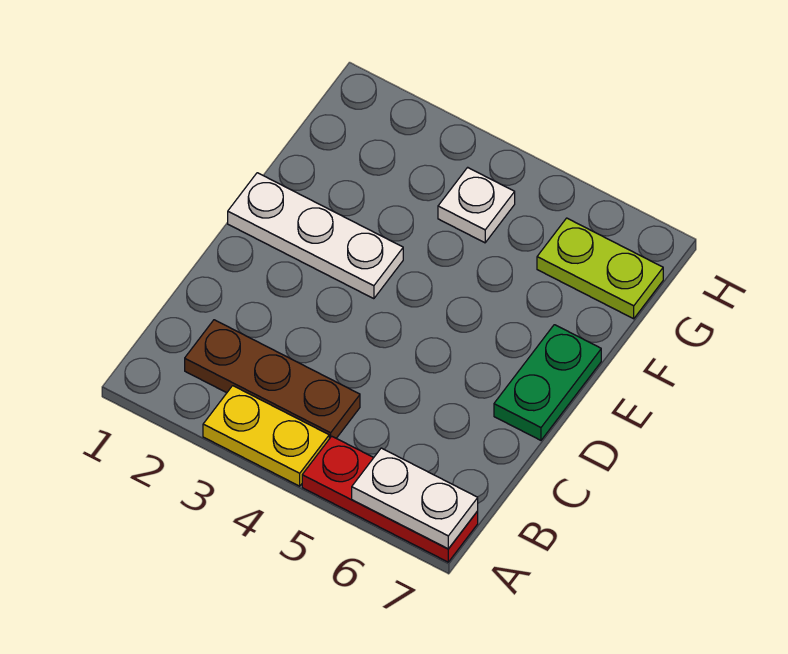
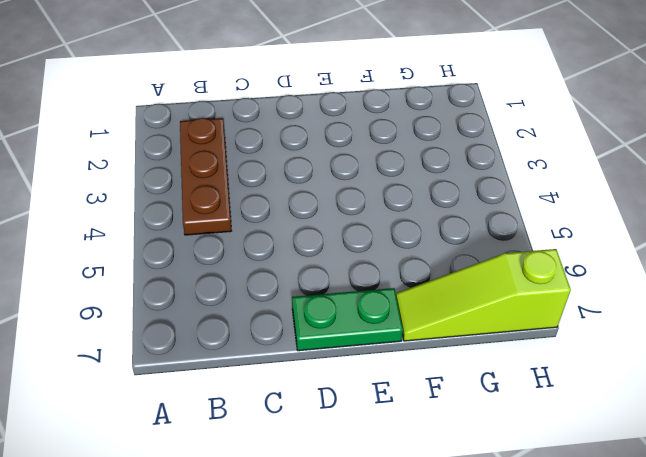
lime slope F7:H7 level 1 top H -> lime plate G6:G7 level 1
none -> yellow plate A3:A4 level 1
none -> red plate A5:A7 level 1

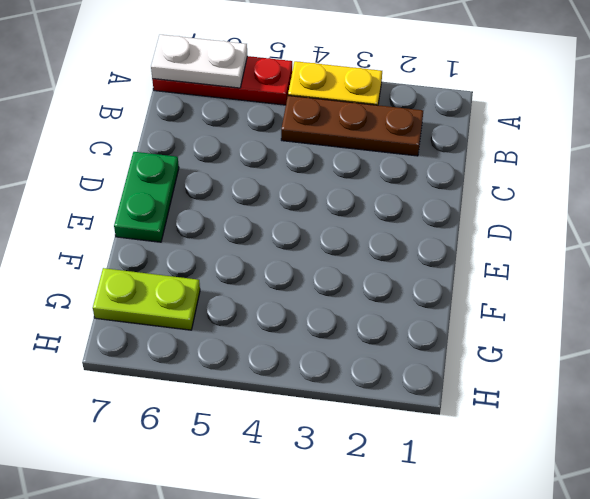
none -> white plate E1:E3 level 1
none -> white plate G4 level 1

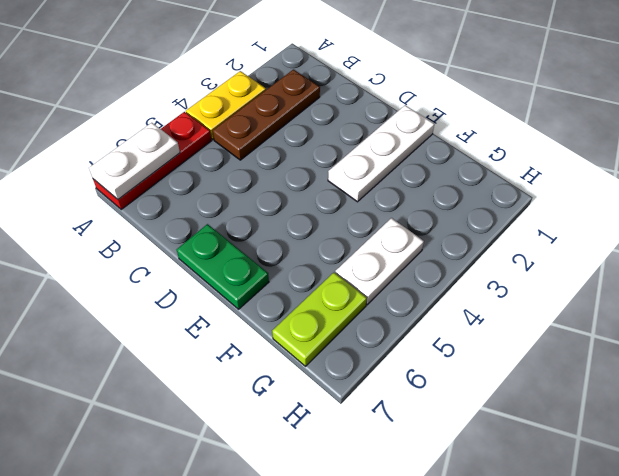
white plate G4:G5 level 1 -> white plate G4 level 1

